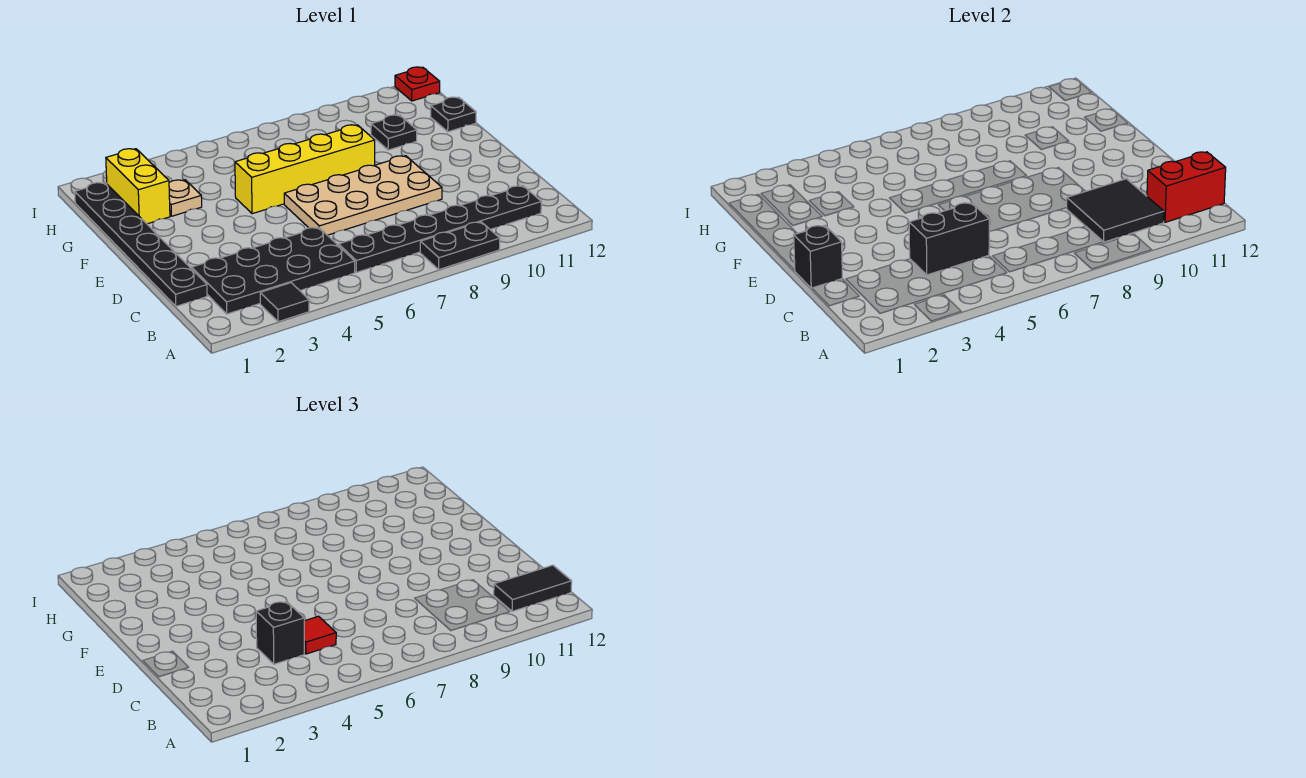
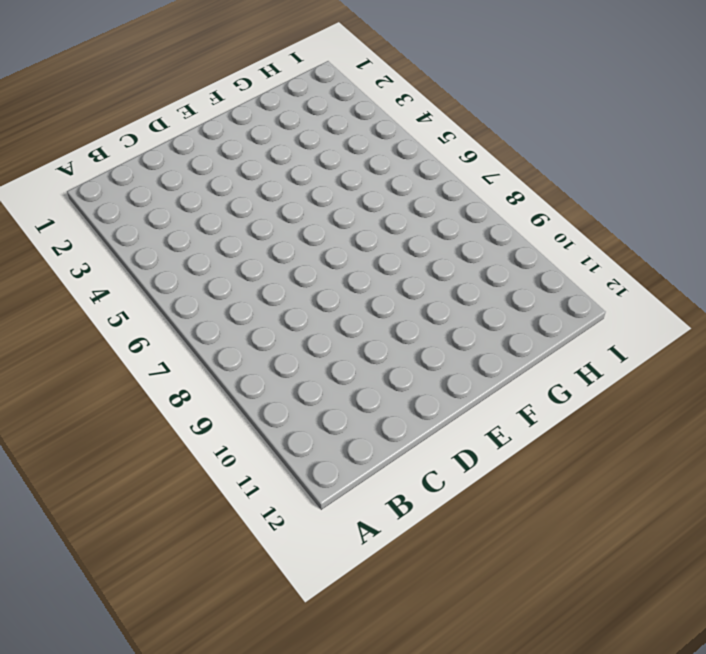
none -> black tile A3 level 1
none -> black plate A8:A9 level 1
none -> black plate B2:C5 level 1

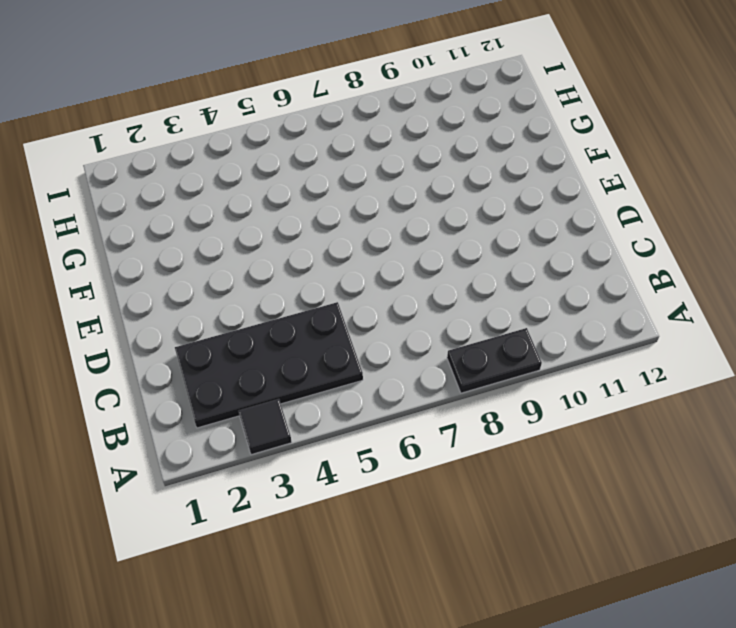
none -> black plate B6:B11 level 1
none -> black plate C1:H1 level 1
none -> tan plate D6:E9 level 1

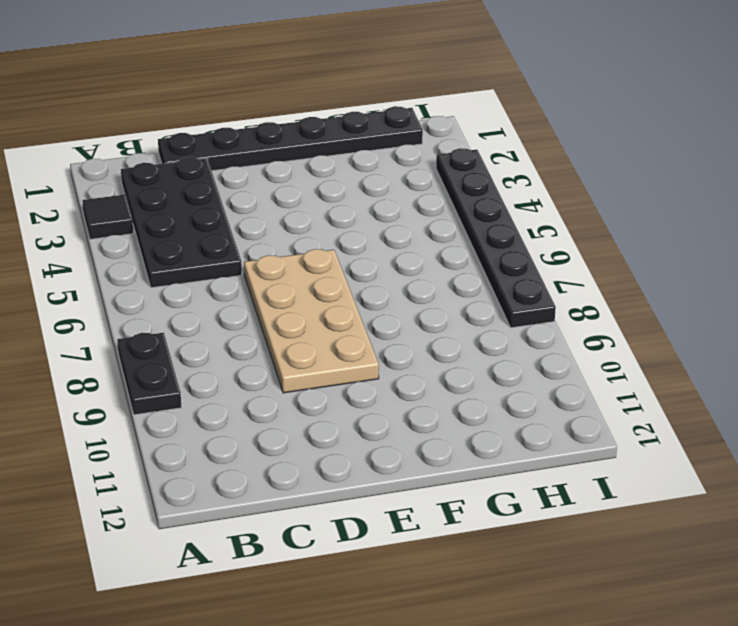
black plate I3:I8 level 1 -> black plate B6:B11 level 1
none -> yellow brick F5:F8 level 1
none -> yellow brick G2:H2 level 1
none -> tan plate G3 level 1

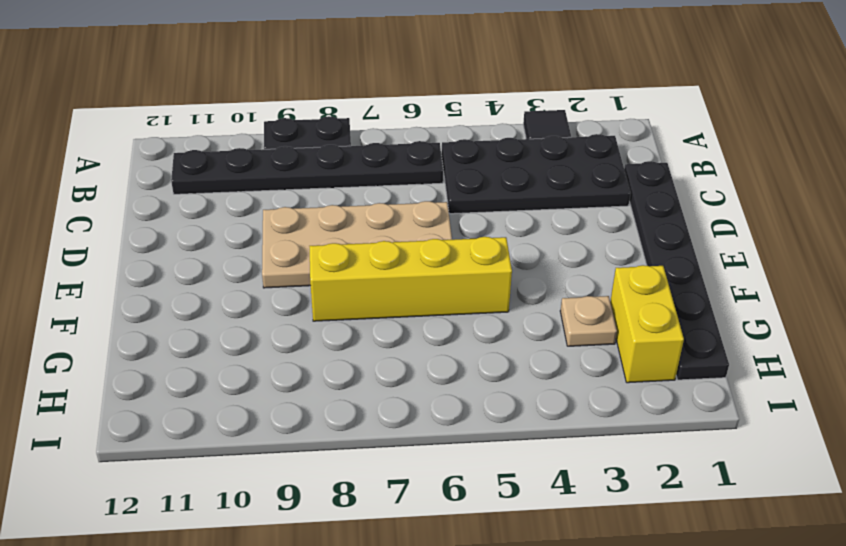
none -> black plate G10 level 1
none -> black plate G12 level 1
none -> red plate I12 level 1

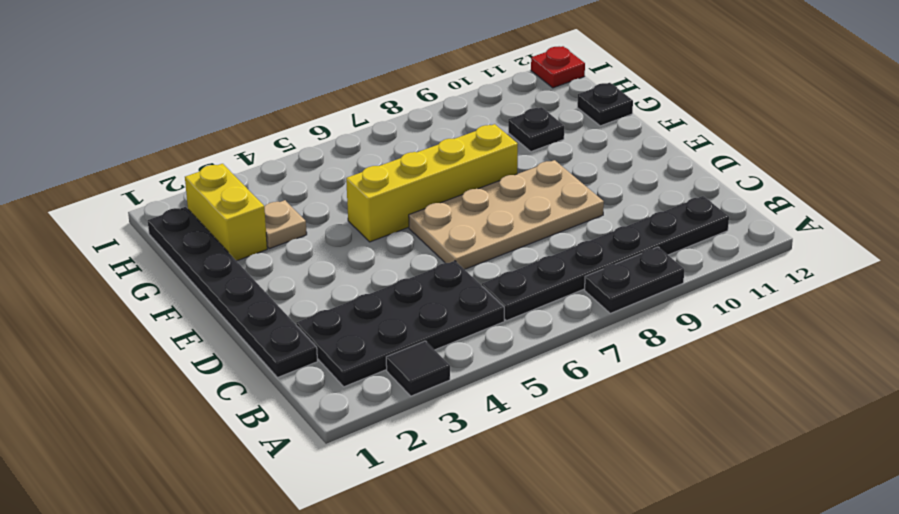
none -> black tile B9:C10 level 2
none -> red brick B11:B12 level 2
none -> black brick C4:C5 level 2

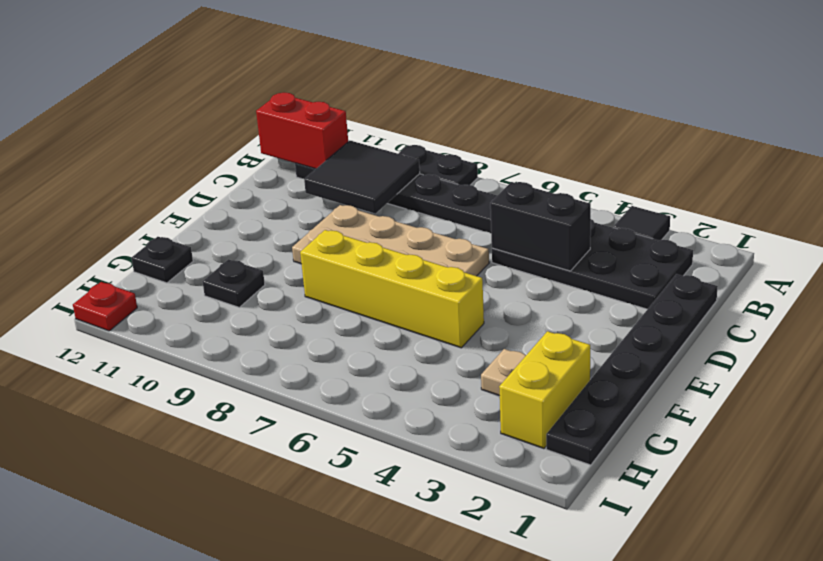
none -> black brick D1 level 2
none -> black tile B11:B12 level 3
none -> black brick C4 level 3

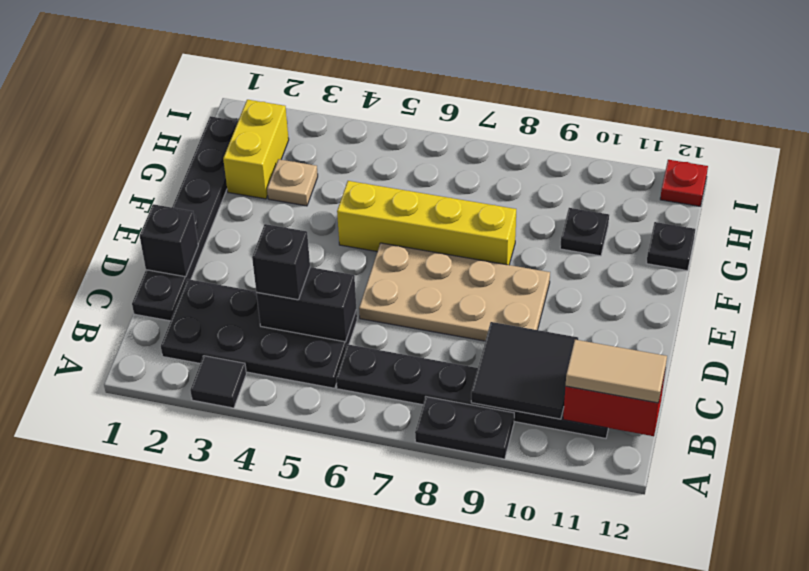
tan tile B11:B12 level 3 -> black tile B11:B12 level 3
none -> red tile C5 level 3

